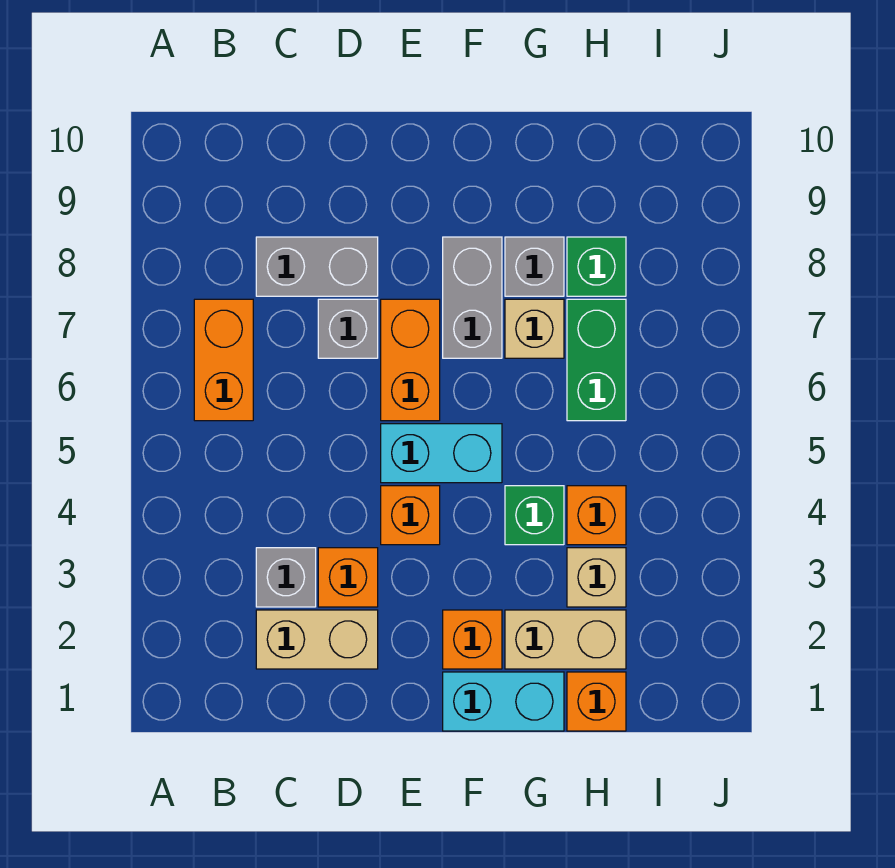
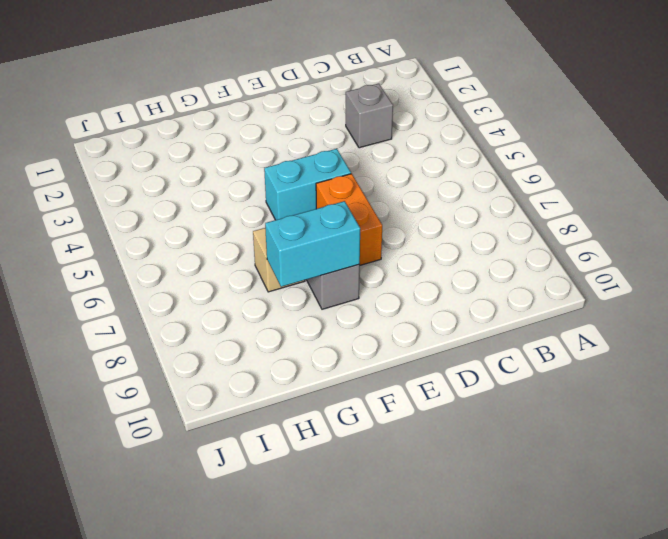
cyan brick F8:G8 level 2 -> cyan brick F1:G1 level 1
none -> orange brick B6:B7 level 1
none -> tan brick C2:D2 level 1
none -> grey brick C8:D8 level 1

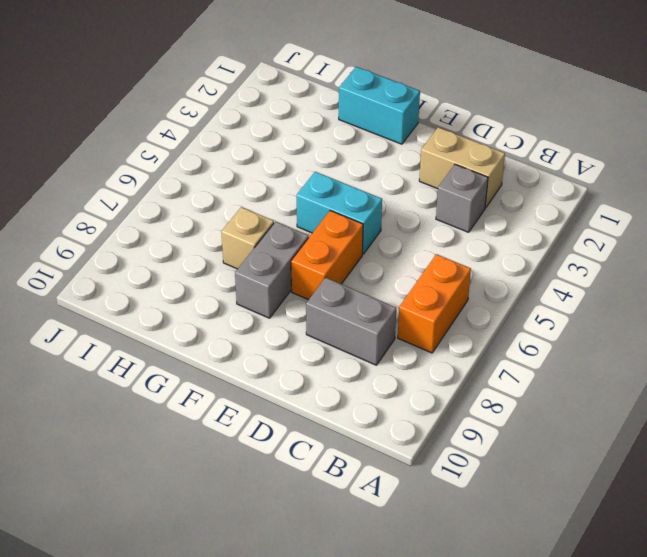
none -> orange brick D3 level 1
none -> grey brick D7 level 1
none -> orange brick E4 level 1

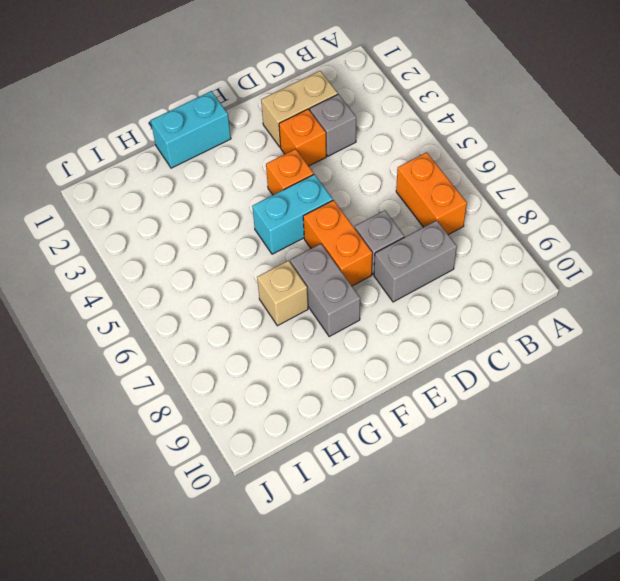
none -> orange brick F2 level 1
none -> tan brick G2:H2 level 1
none -> green brick G4 level 1

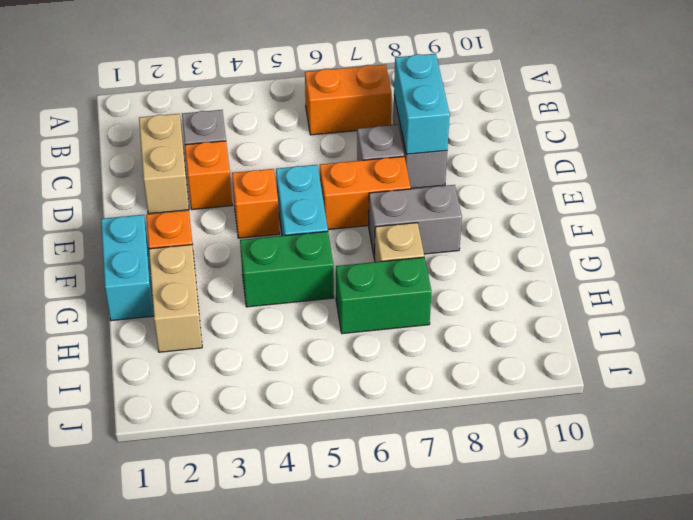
cyan brick C8:D8 level 2 -> none
green brick G4:G5 level 1 -> green brick G4 level 1
none -> grey brick G8 level 1
none -> orange brick H1 level 1
none -> tan brick H3 level 1

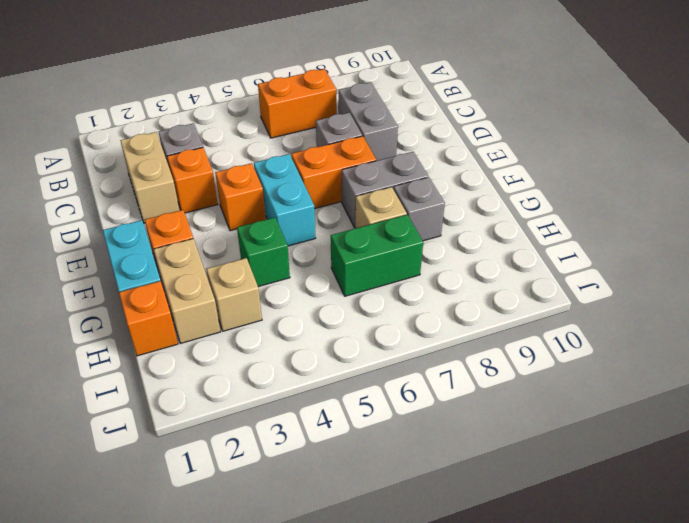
none -> orange brick H4 level 1
none -> green brick H8 level 1

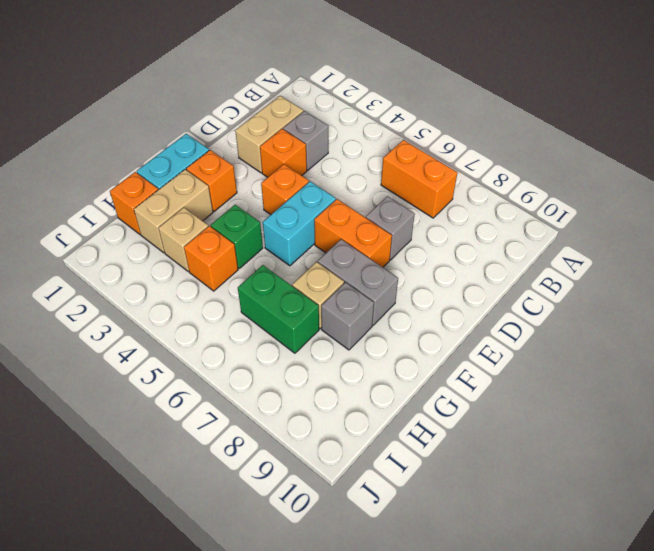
none -> grey brick C8:D8 level 1
none -> green brick H8 level 1

